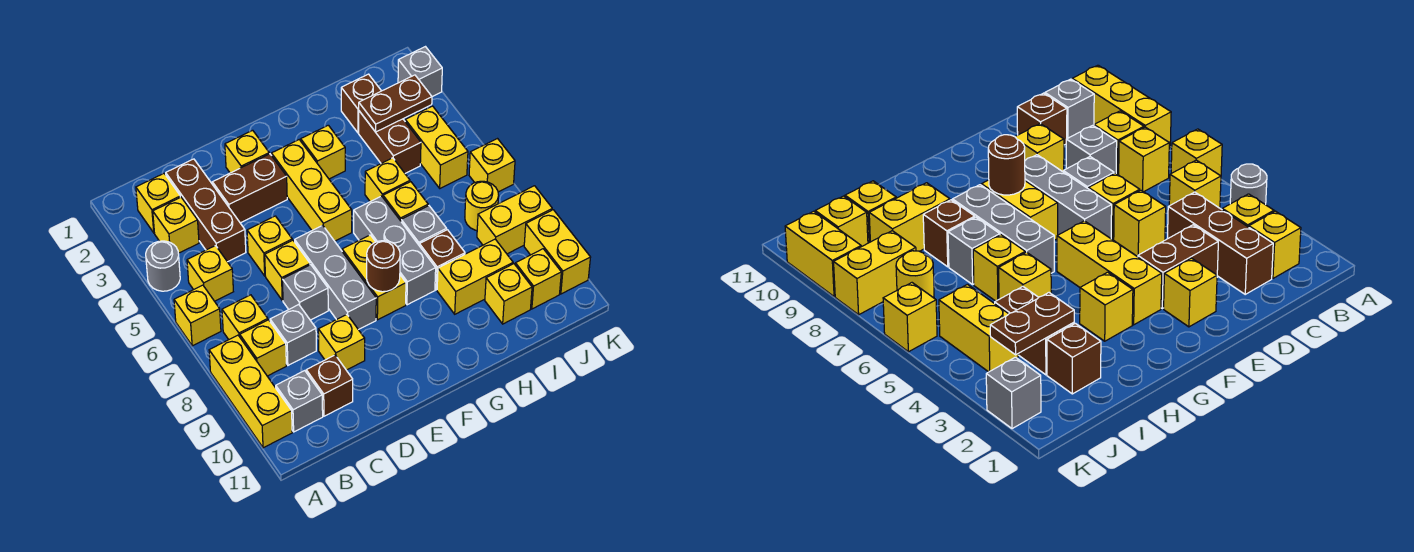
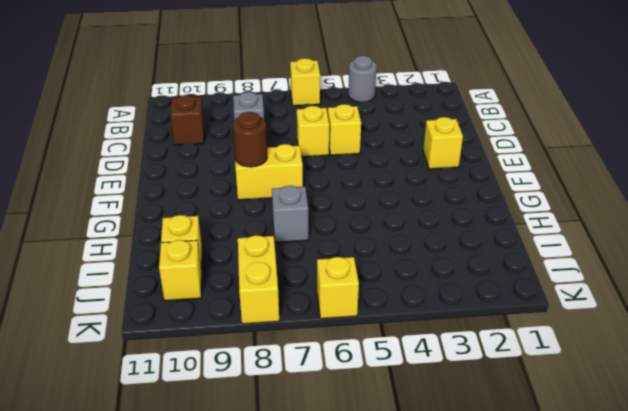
none -> yellow brick A8:A10 level 1
none -> yellow brick B2 level 1
none -> yellow brick B3 level 1
none -> yellow brick B5 level 1

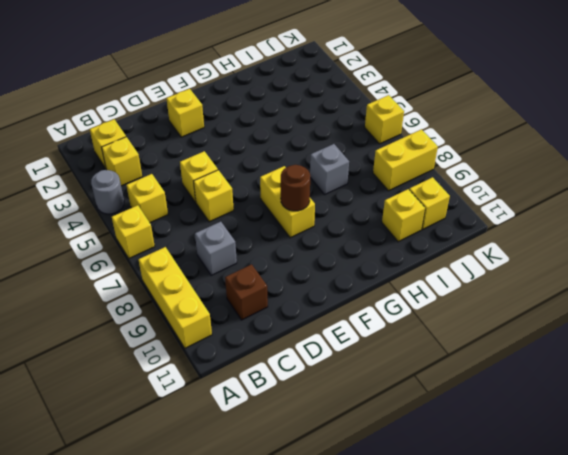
none -> yellow brick B7 level 1
none -> yellow brick B8 level 1
none -> grey brick B10 level 1
none -> brown brick C2:C4 level 1

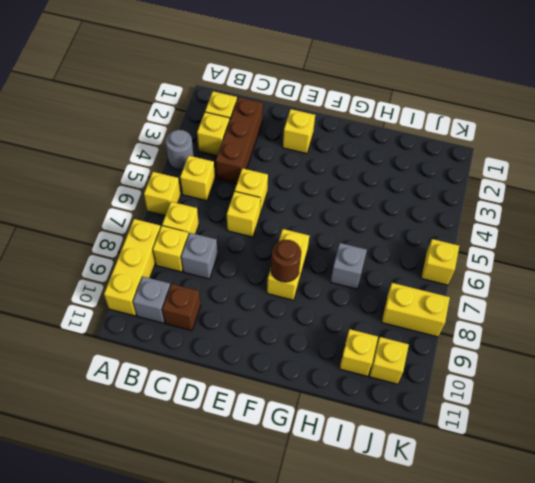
none -> brown brick D3:E3 level 1
none -> grey brick D7 level 1
none -> yellow brick D9 level 1
none -> grey brick E6:E8 level 1

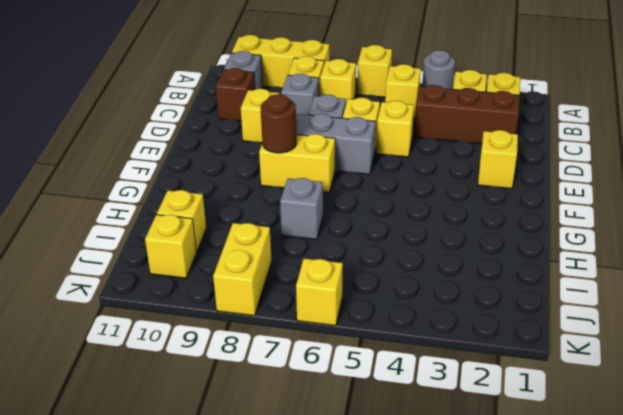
none -> brown brick D3:E3 level 1
none -> yellow brick F3:F5 level 1
none -> yellow brick G3 level 1
none -> grey brick G6:G8 level 1

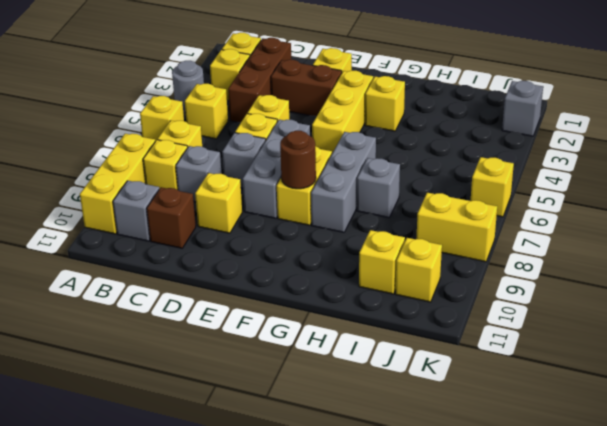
none -> yellow brick H5 level 1
none -> yellow brick H6 level 1
none -> brown brick H8 level 1
none -> yellow brick H9:I9 level 1

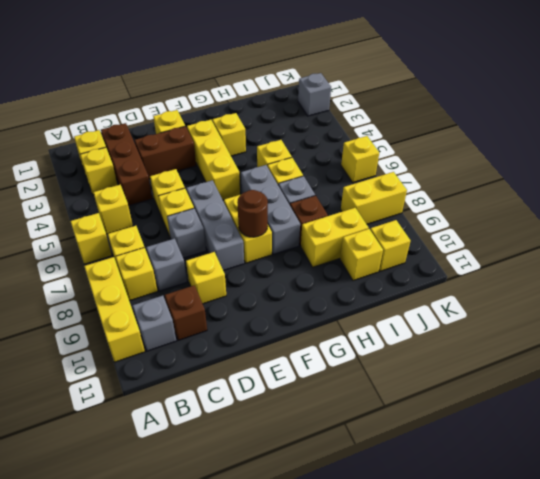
none -> grey round brick A4 level 1
none -> brown brick I2 level 1
none -> brown brick I3:I4 level 1
none -> yellow brick J4:J5 level 1

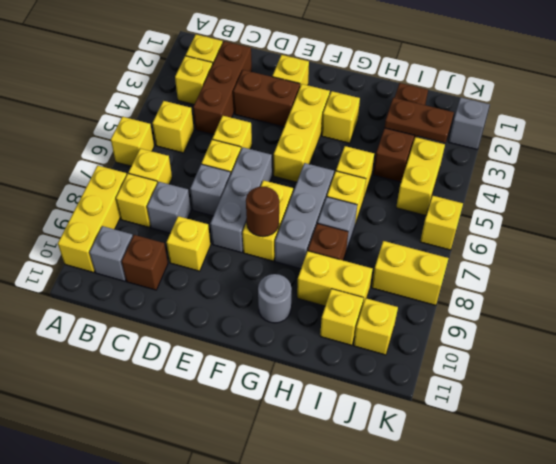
grey round brick G10 level 1 -> grey round brick A4 level 1
none -> yellow round brick J7 level 1
none -> yellow brick K9:K10 level 1

